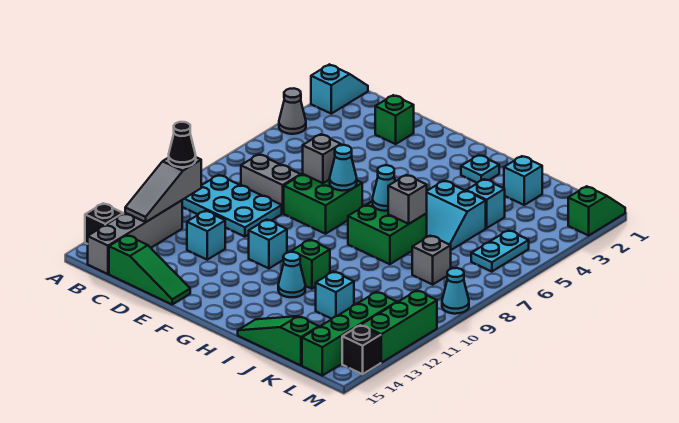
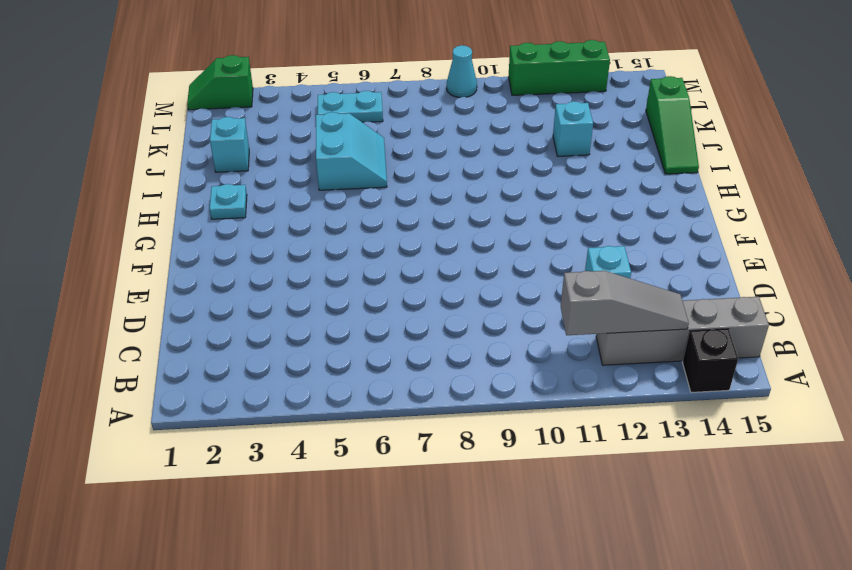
none -> cyan slope A1:A2 level 1 top 2
none -> grey cone A4 level 1
none -> cyan plate B9:D10 level 1
none -> grey brick C8:D8 level 1

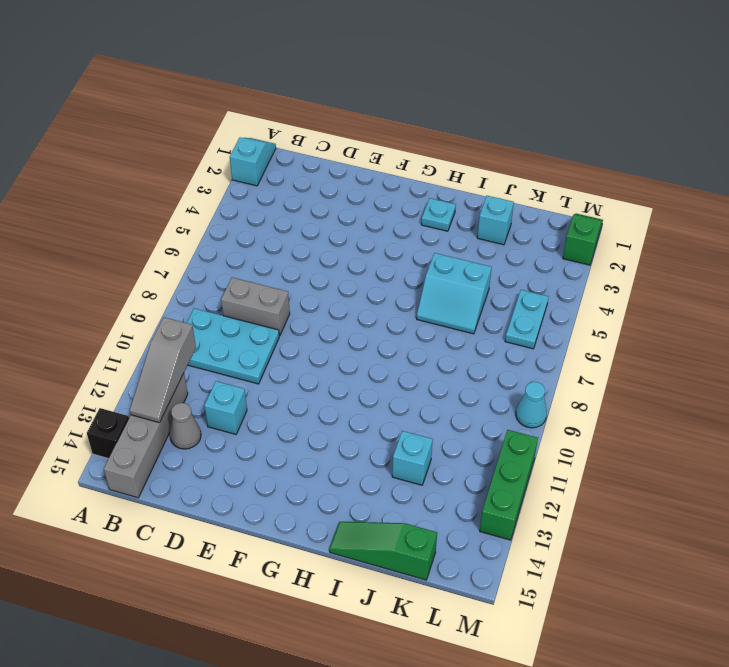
grey cone C13 level 1 -> grey cone A4 level 1
none -> green slope C15:E15 level 1 top C
none -> green brick D2 level 1
none -> green brick E7:F8 level 1
none -> cyan brick F11 level 1

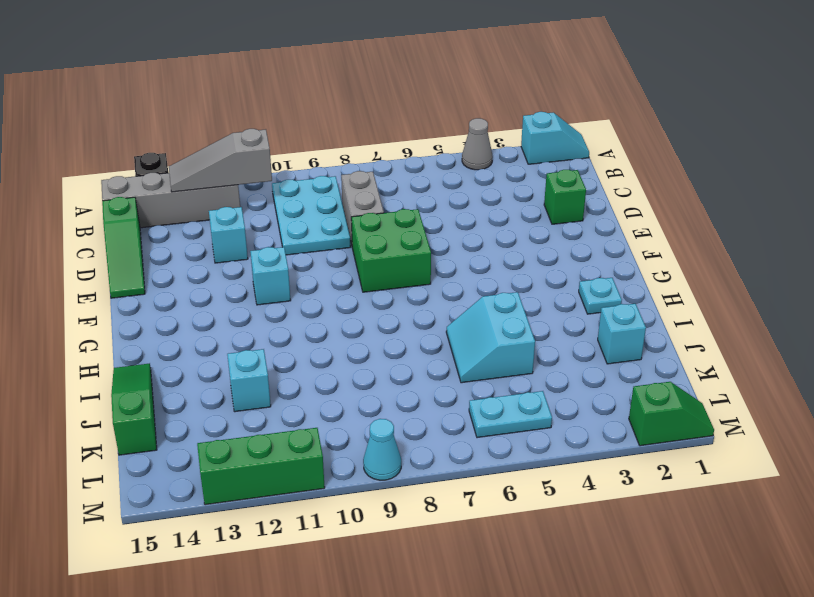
none -> green brick H7:I8 level 1
none -> green brick H11 level 1
none -> cyan cone H12 level 1
none -> cyan brick J4 level 1

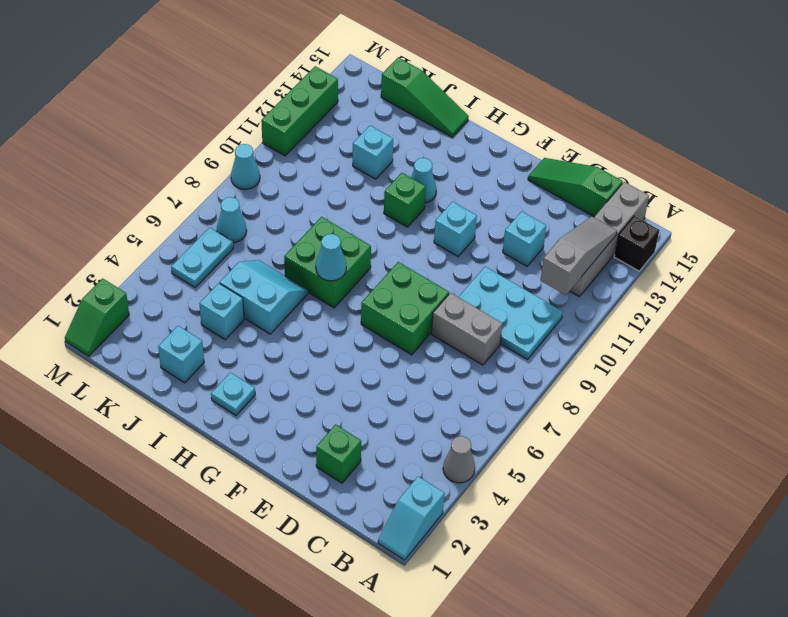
cyan cone L7 level 1 -> cyan cone F7 level 2
none -> grey brick K8 level 1
none -> green brick L12:L15 level 1
none -> black brick M14 level 1
none -> grey brick E7 level 2

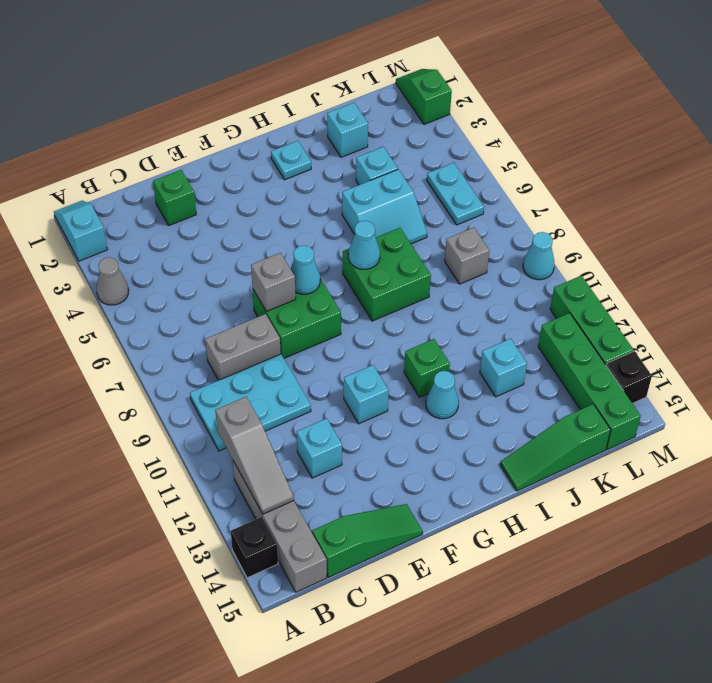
none -> grey brick I7 level 2
none -> black cone B11 level 3

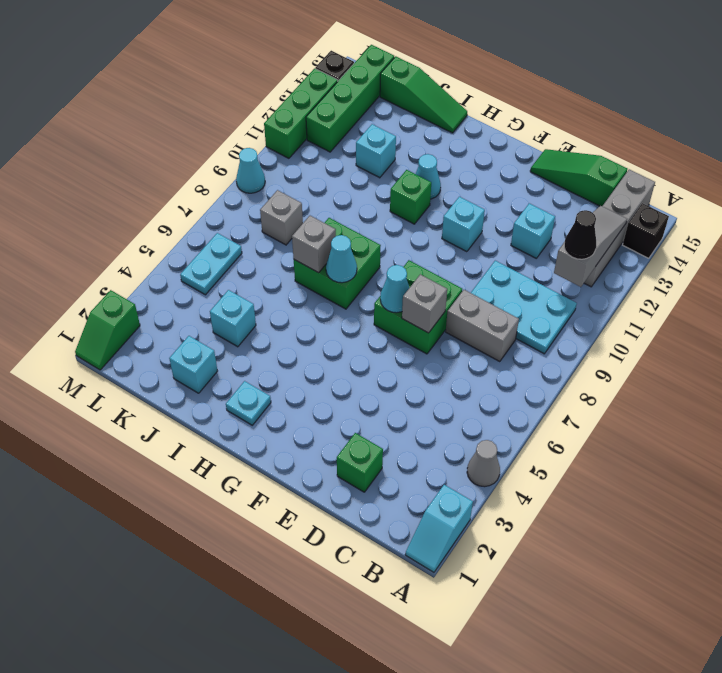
none -> cyan slope I5:J6 level 1 top 5

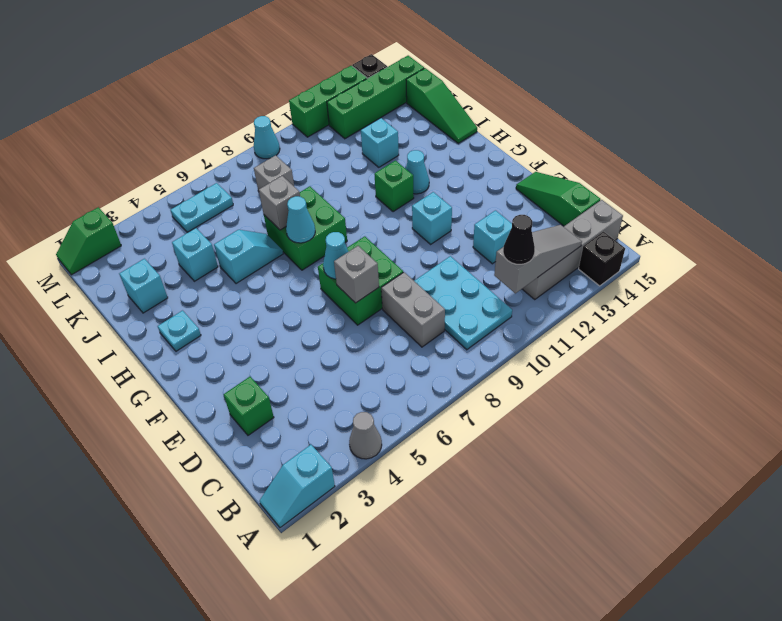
cyan slope I5:I6 level 1 top 5 -> cyan slope I5:J6 level 1 top 5

